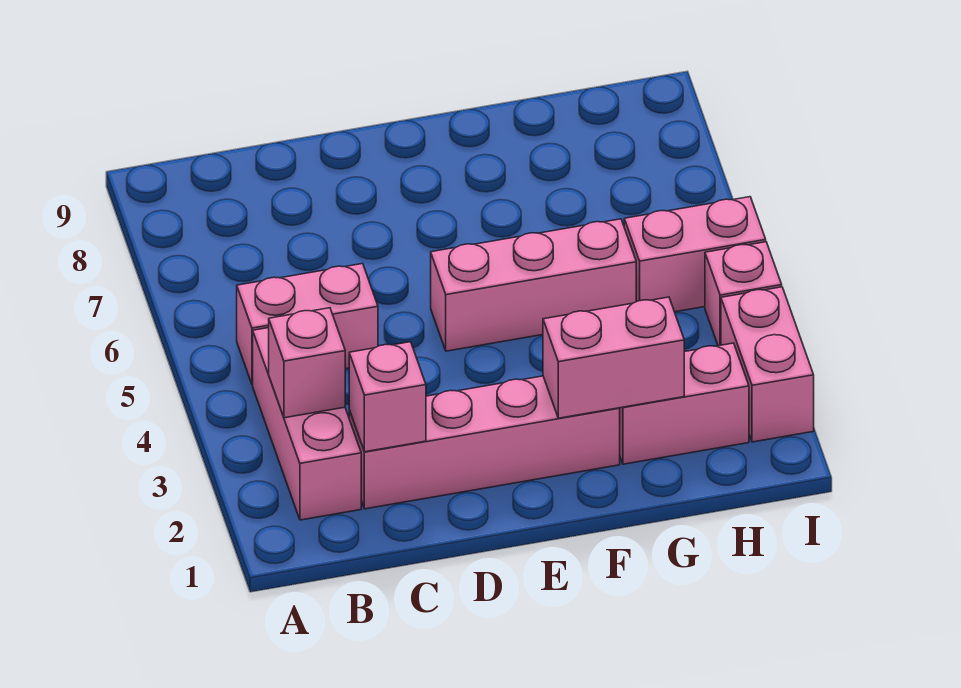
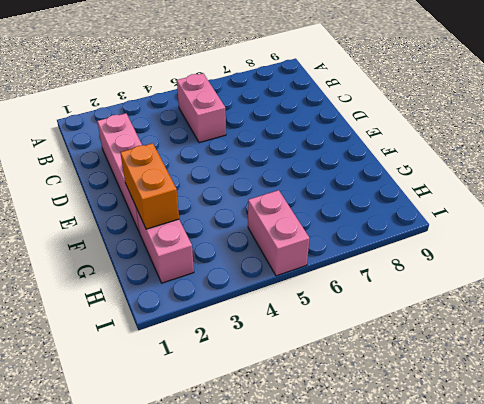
orange brick F2:G2 level 2 -> pink brick F2:G2 level 2
none -> pink brick B2:B4 level 1
none -> pink brick E5:G5 level 1

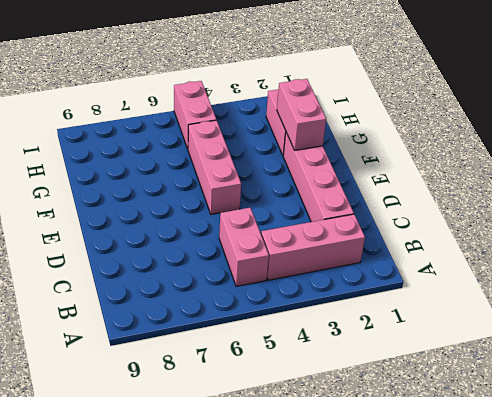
none -> pink brick I2:I3 level 1
none -> pink brick I4 level 1

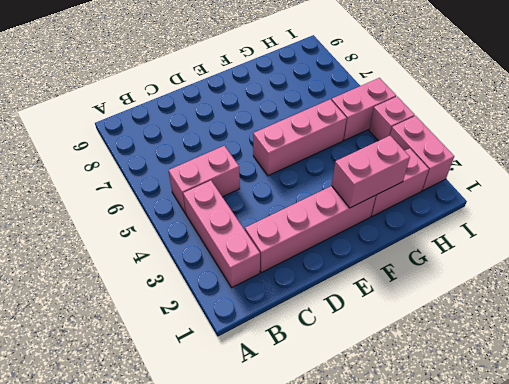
none -> pink brick B3 level 2
none -> pink brick C2 level 2

